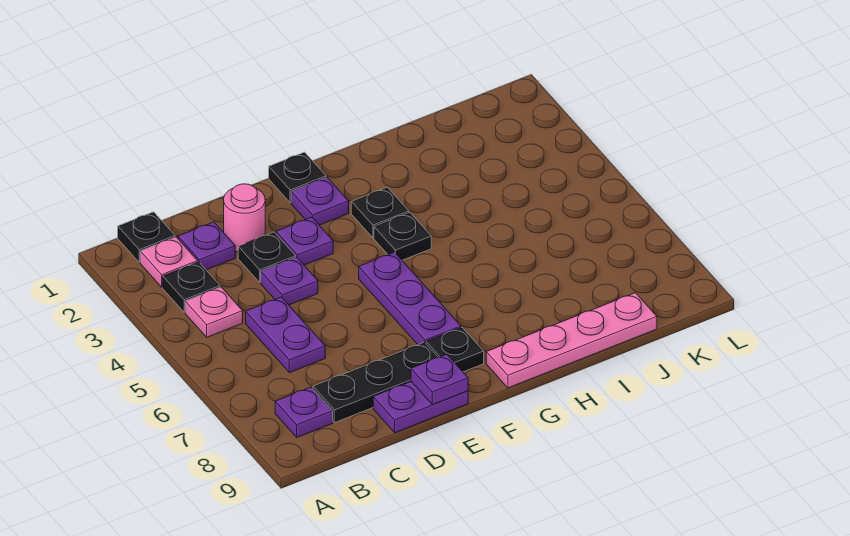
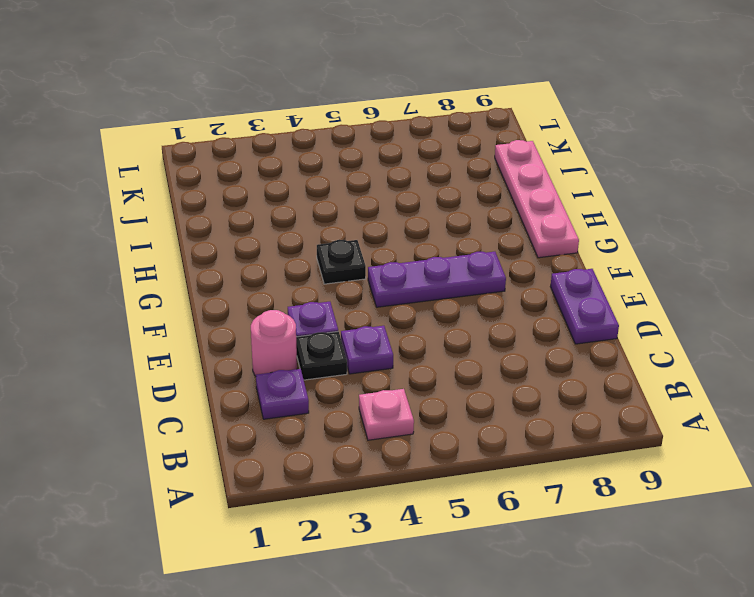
none -> black plate B1 level 1
none -> pink plate B2 level 1
none -> black plate B3 level 1

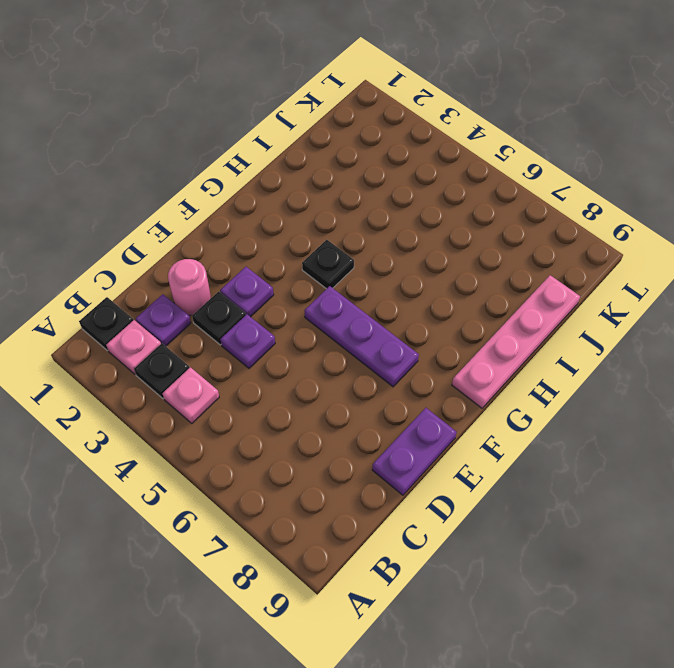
none -> purple plate B8 level 1
none -> purple plate C5:C6 level 1
none -> black plate C8:E8 level 1

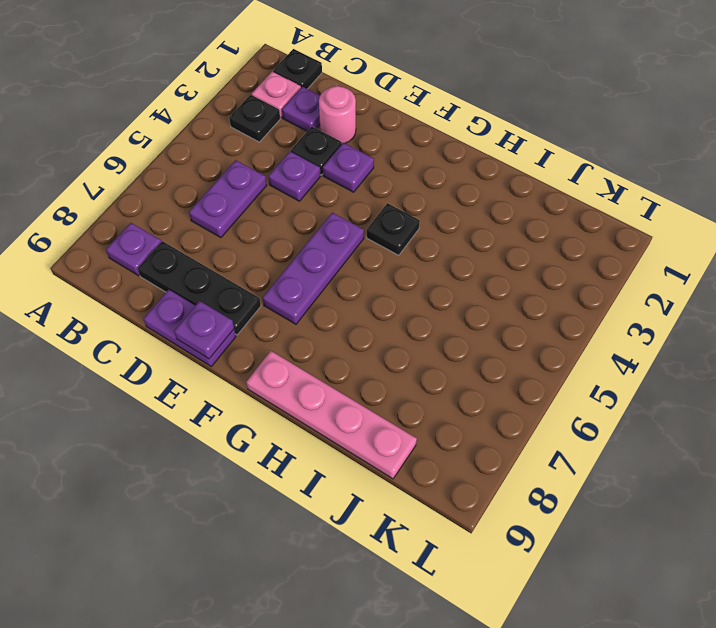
none -> pink plate B4 level 1
none -> black plate F1 level 1
none -> purple plate F2 level 1

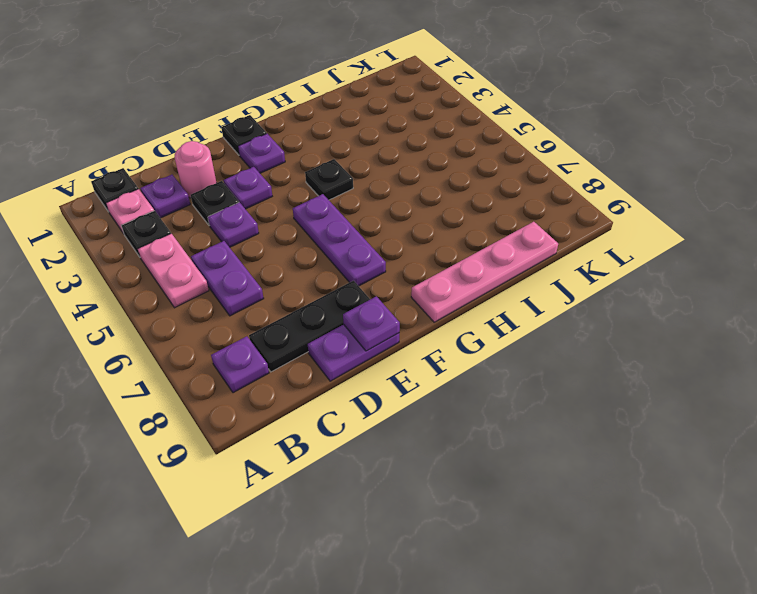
pink plate B4:B5 level 1 -> pink plate B4 level 1
none -> black plate F8 level 1
none -> black plate G3 level 1

